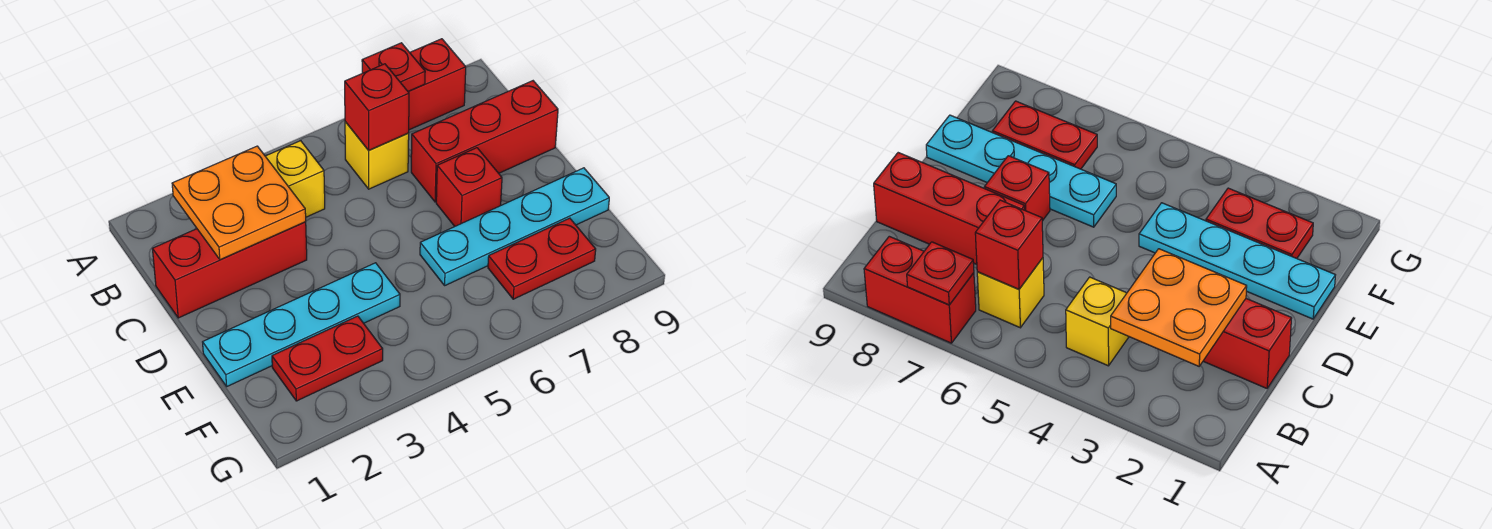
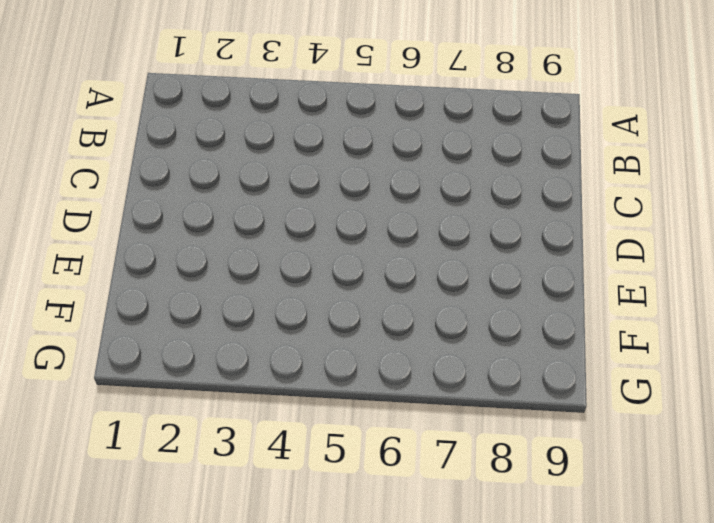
none -> red brick A7:A8 level 1
none -> yellow brick B4 level 1
none -> yellow brick B6 level 1

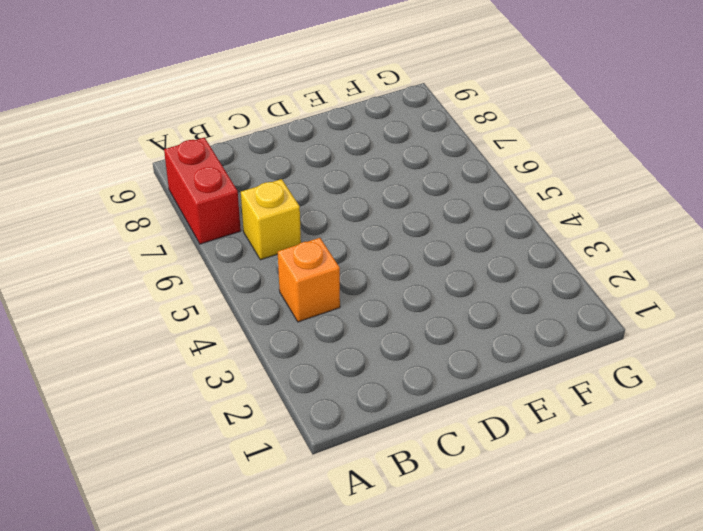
orange brick B4 level 1 -> yellow brick B4 level 1
none -> red brick C1:C3 level 1
none -> red brick C7:C9 level 1
none -> red brick D7 level 1

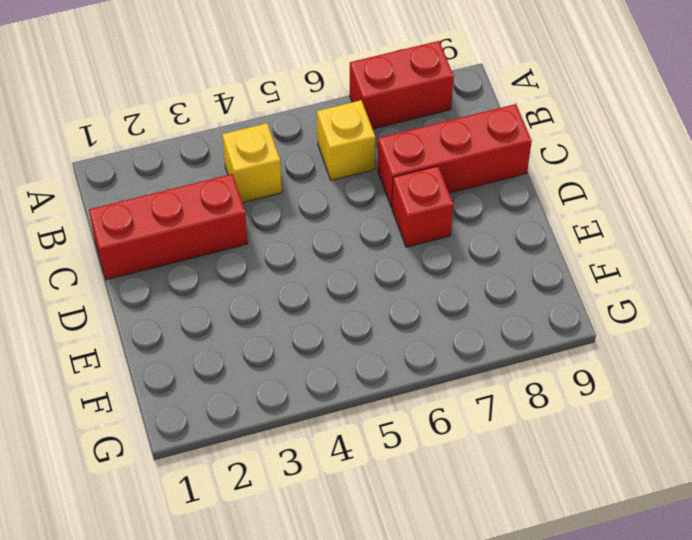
none -> cyan plate E1:E4 level 1
none -> cyan plate E6:E9 level 1
none -> red plate F2:F3 level 1

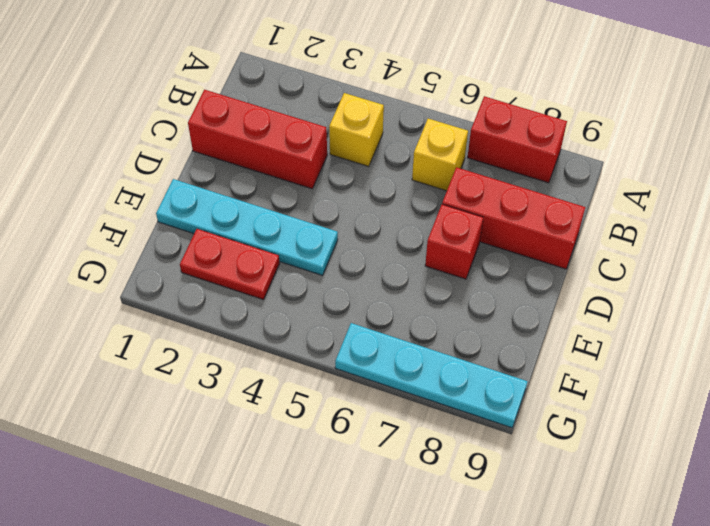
cyan plate G6:G9 level 1 -> cyan plate E6:E9 level 1
none -> red plate F7:F8 level 1
none -> red plate A7 level 2
none -> orange plate B2:C3 level 2

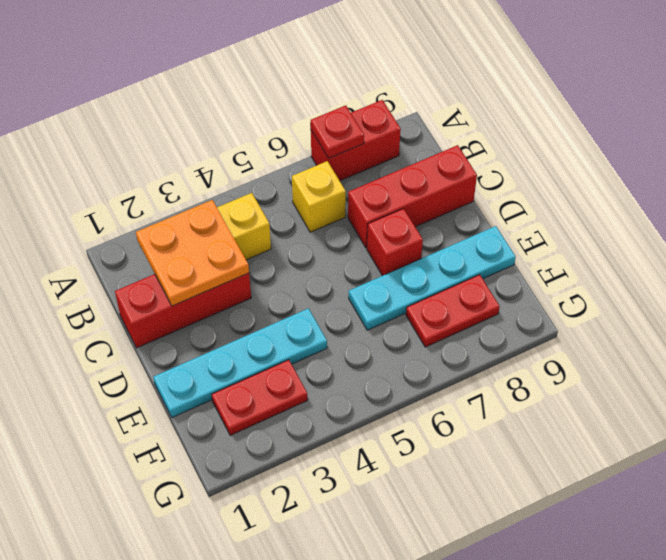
none -> red brick B6 level 2

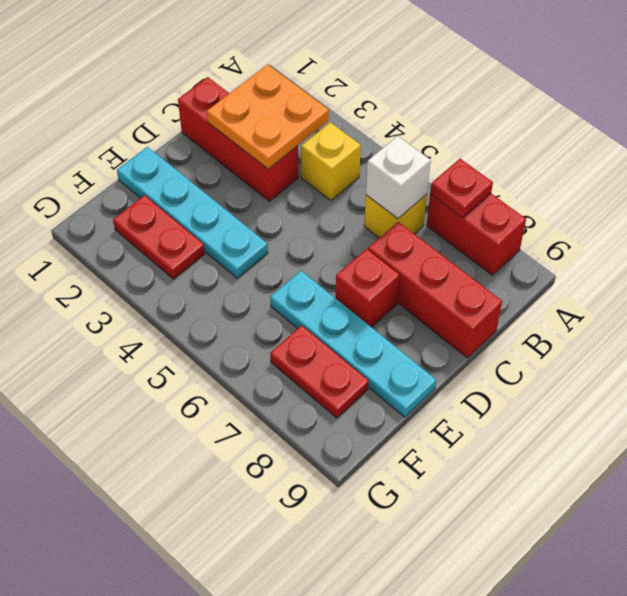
white brick B6 level 2 -> red brick B6 level 2

